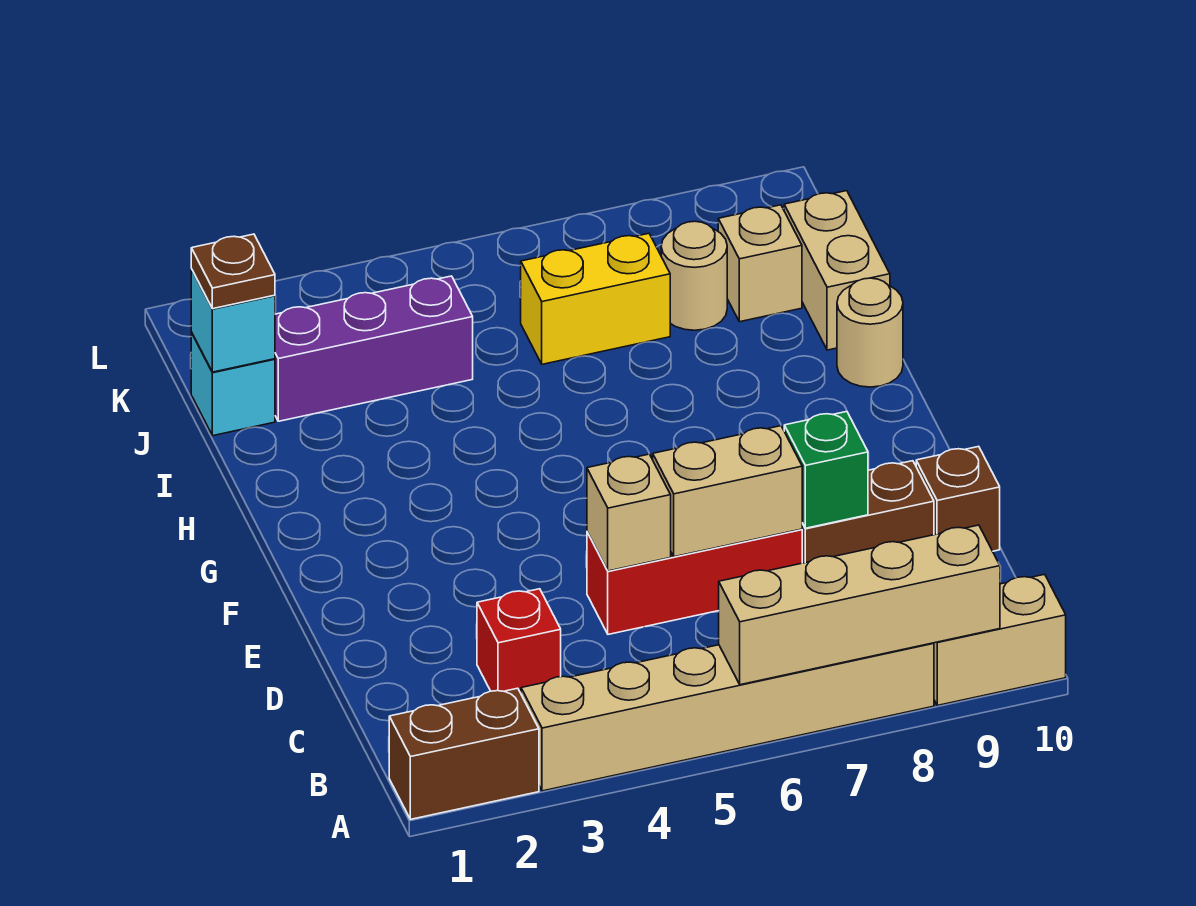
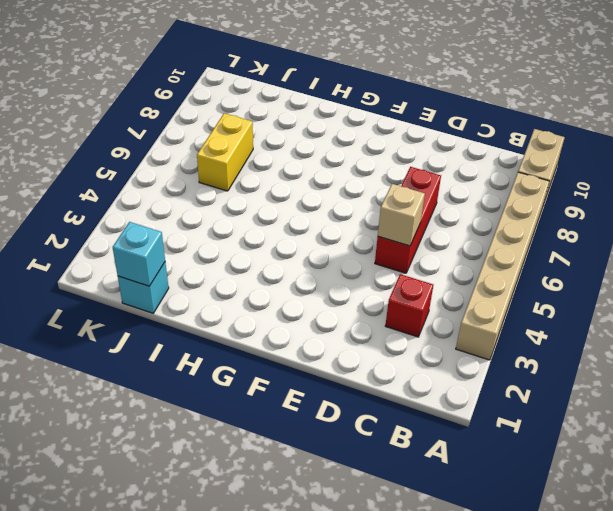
none -> brown brick A1:A2 level 1
none -> brown brick D8:D9 level 1
none -> brown brick D10 level 1

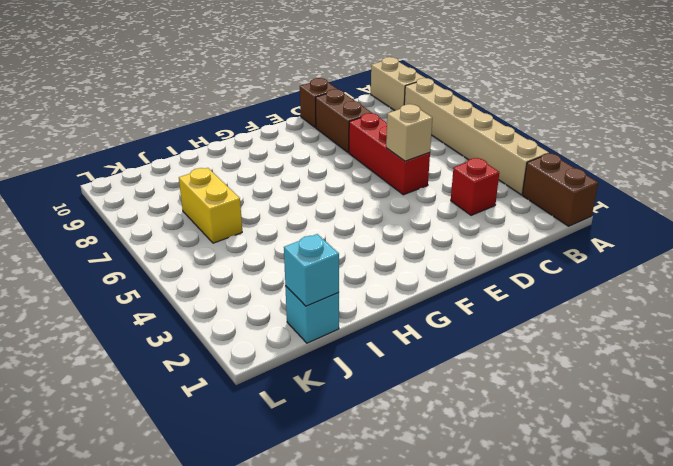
none -> tan round brick H10 level 1
none -> tan brick I10:J10 level 1
none -> purple brick J2:J4 level 1

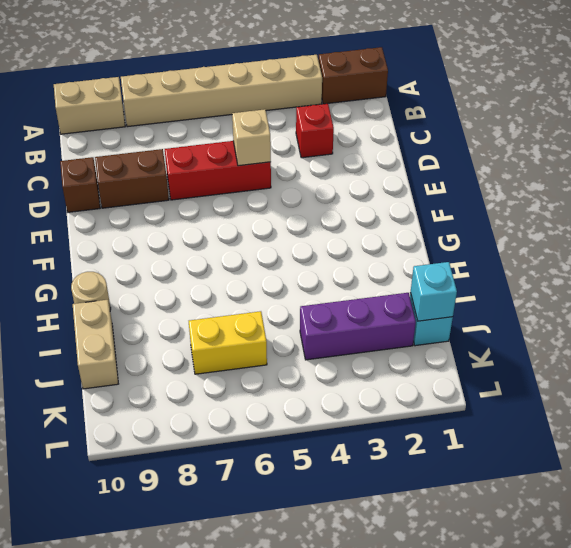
none -> tan round brick J8 level 1
none -> tan brick J9 level 1
none -> tan brick A6:A9 level 2

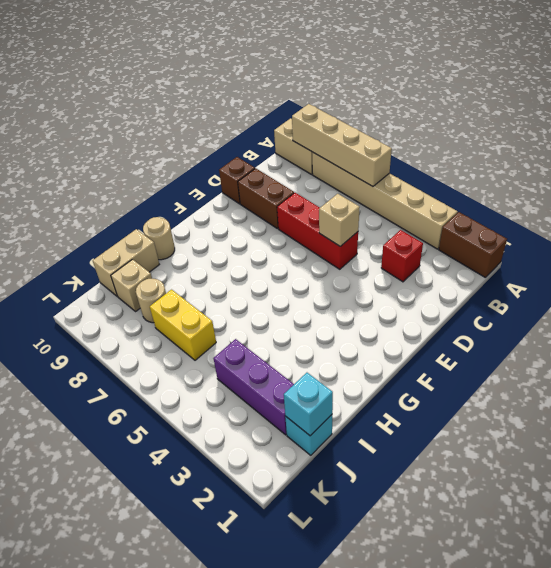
none -> tan brick D6:D7 level 2
none -> green brick D8 level 2
none -> brown plate J1 level 3

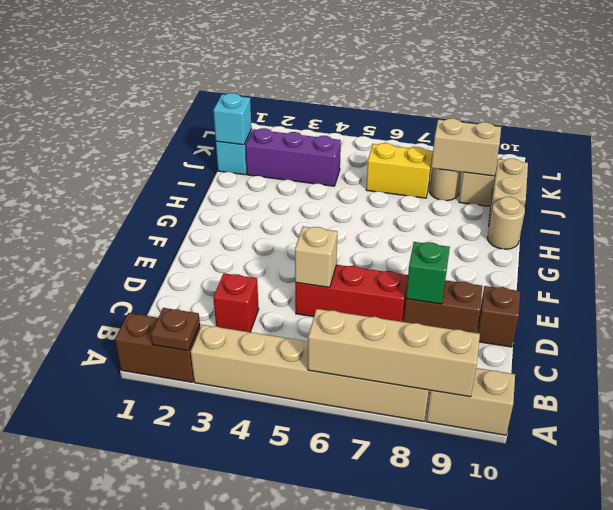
brown plate A2 level 2 -> brown plate J1 level 3
tan brick J8:J9 level 2 -> tan brick D6:D7 level 2

